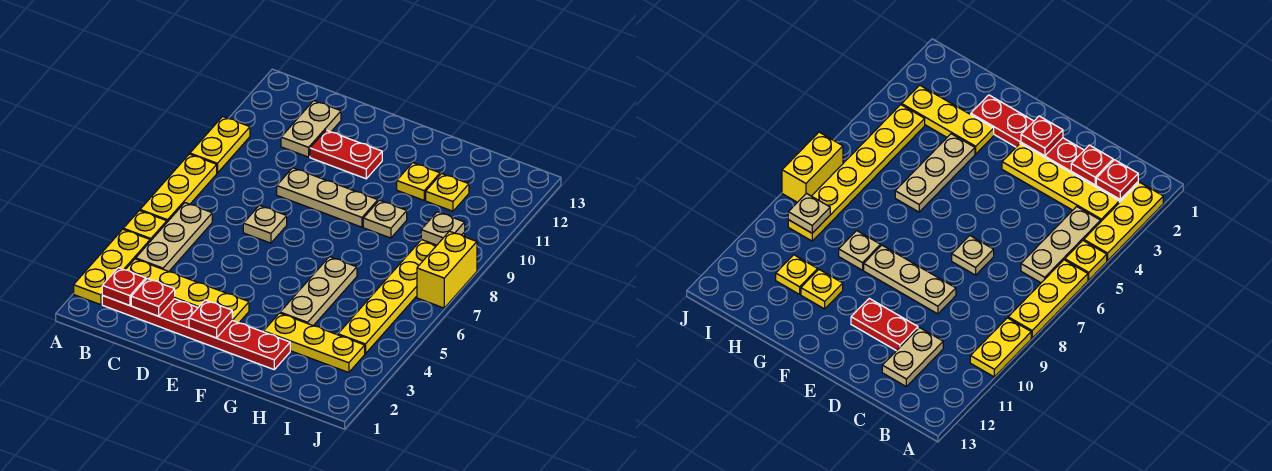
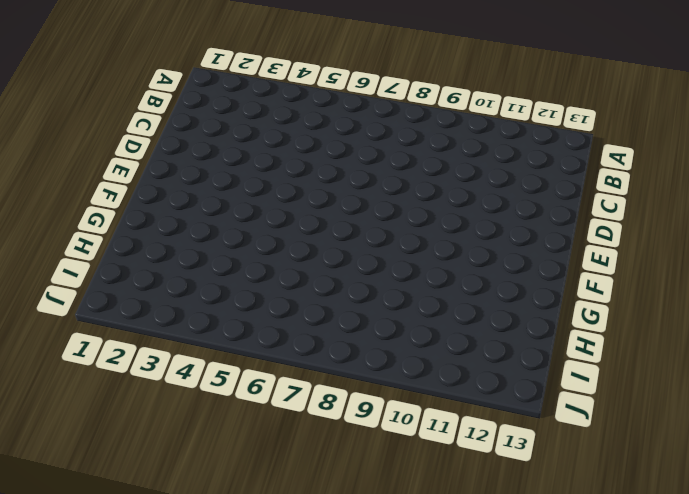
none -> yellow plate A2:A4 level 1
none -> yellow plate A5 level 1
none -> yellow plate A6:A8 level 1

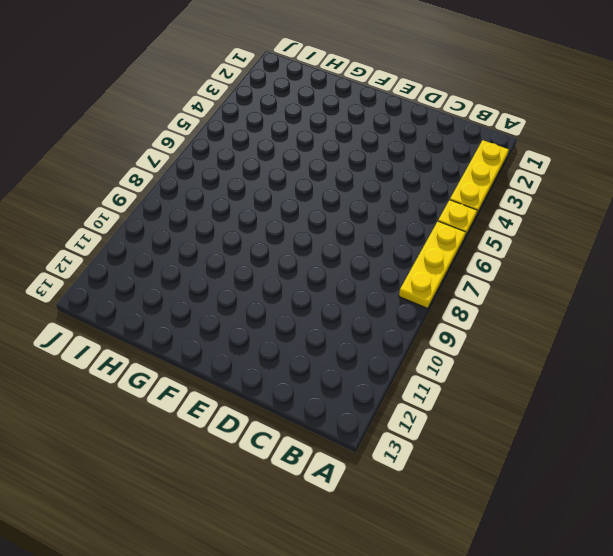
none -> yellow plate A9:A10 level 1
none -> red plate B2:G2 level 1
none -> yellow plate B3:E3 level 1

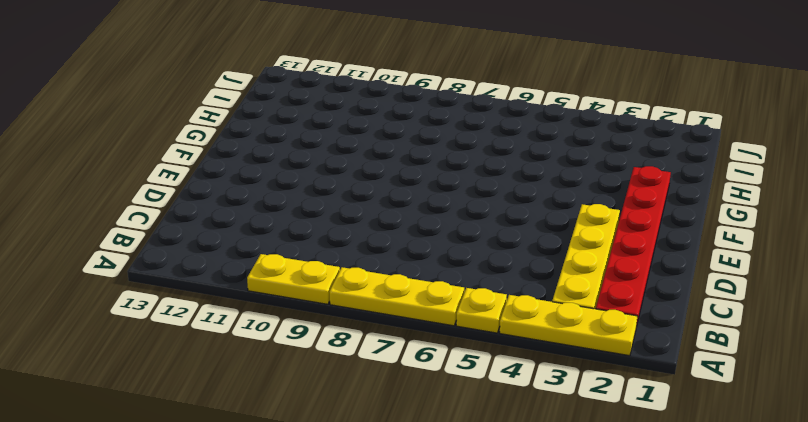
none -> tan plate B4:B6 level 1
none -> tan plate C11:C12 level 1
none -> tan plate D7 level 1

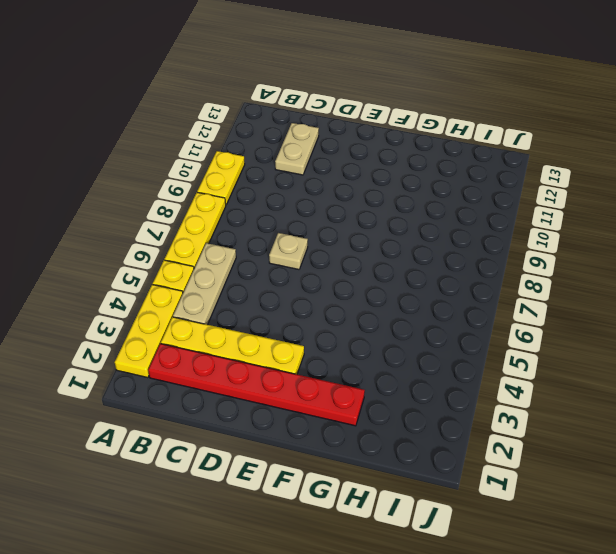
none -> tan plate D9:F9 level 1
none -> red plate D11:E11 level 1
none -> yellow plate G3:I3 level 1

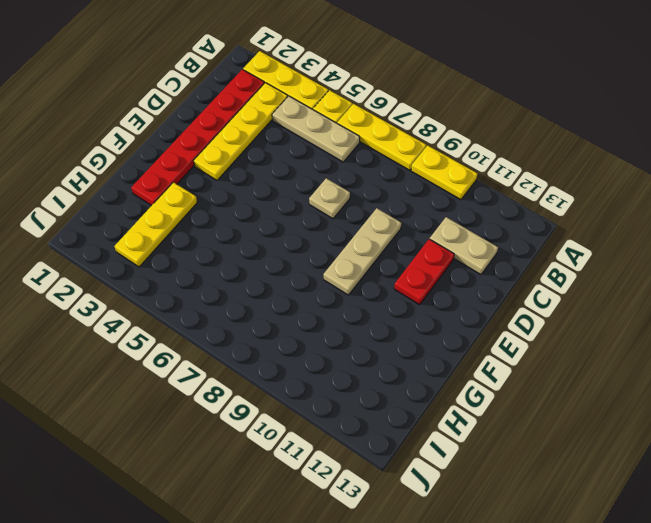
none -> tan plate G4:G6 level 1
none -> tan plate G9 level 1
none -> yellow plate G11 level 1

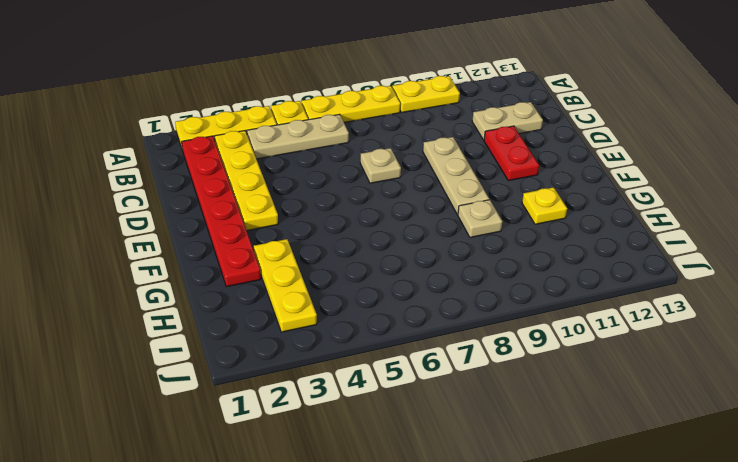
none -> tan plate G4:G6 level 1
none -> yellow plate H11 level 1
none -> yellow plate I4:I9 level 1

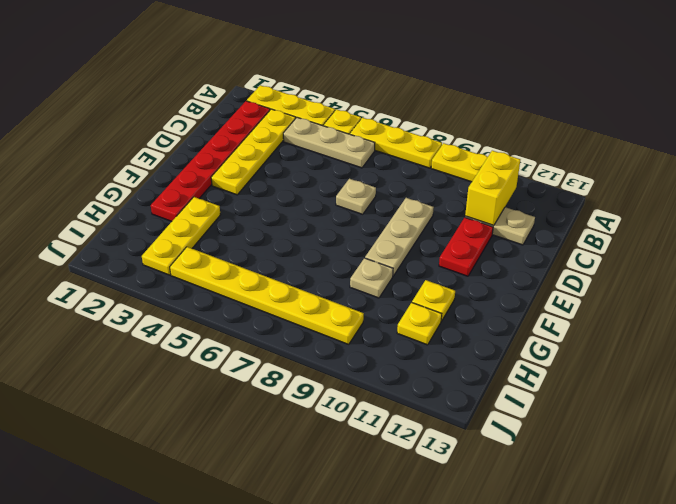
yellow brick B11:C11 level 2 -> yellow brick J7:J8 level 1
none -> tan plate G4:G6 level 1
none -> red plate B2 level 2
none -> red plate C2 level 2

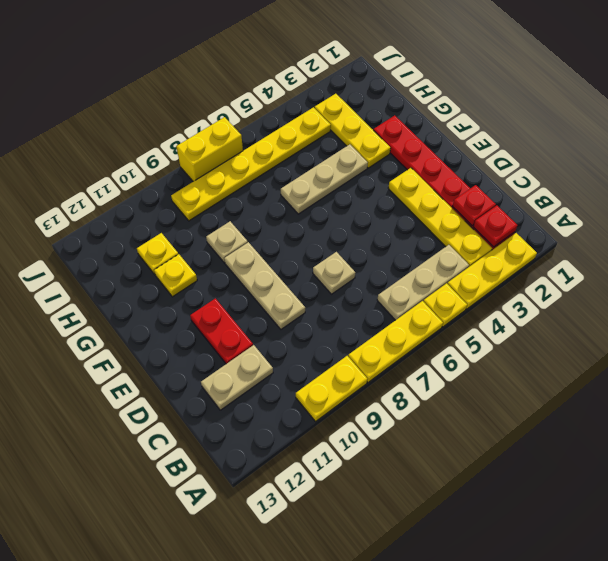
none -> red plate E2 level 2
none -> tan plate I9 level 2

